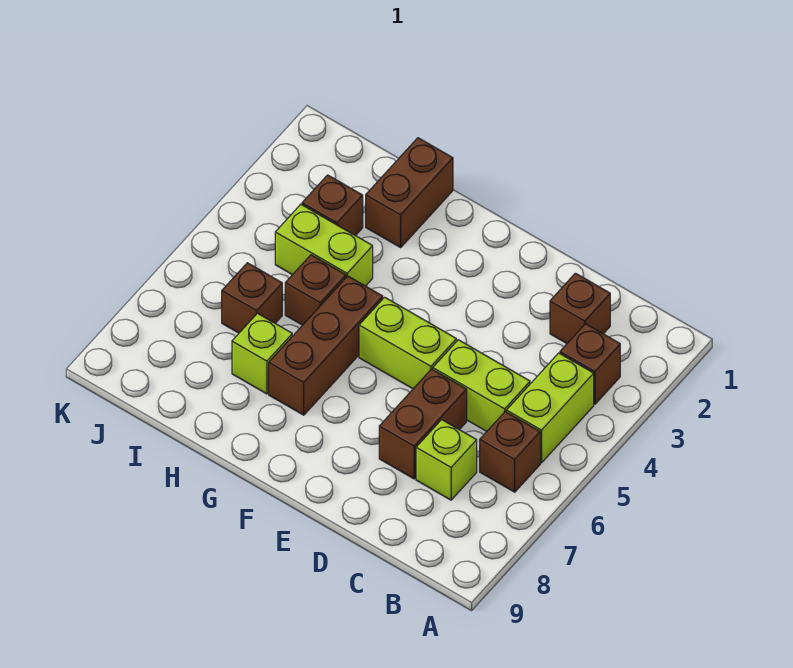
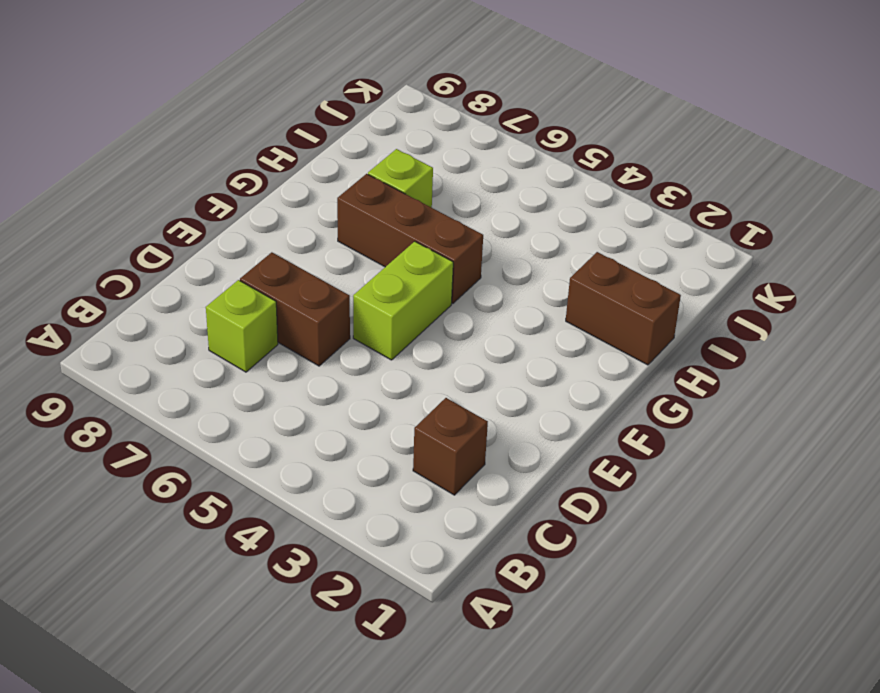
none -> brown brick B3 level 1
none -> lime brick B4:B5 level 1
none -> brown brick B6 level 1

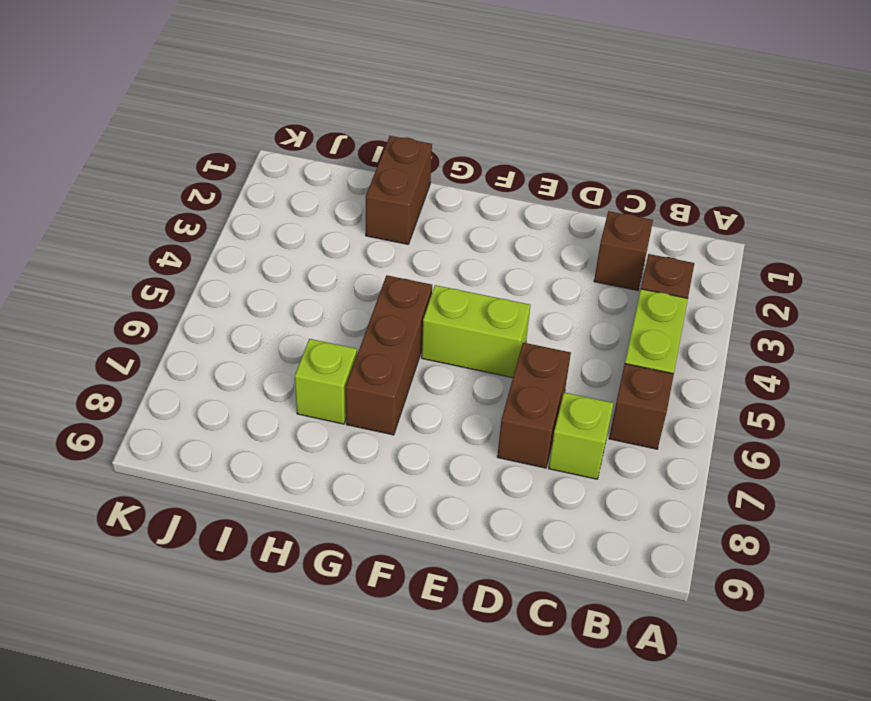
none -> lime brick C5:D5 level 1
none -> lime brick H4:I4 level 1
none -> brown brick H5 level 1

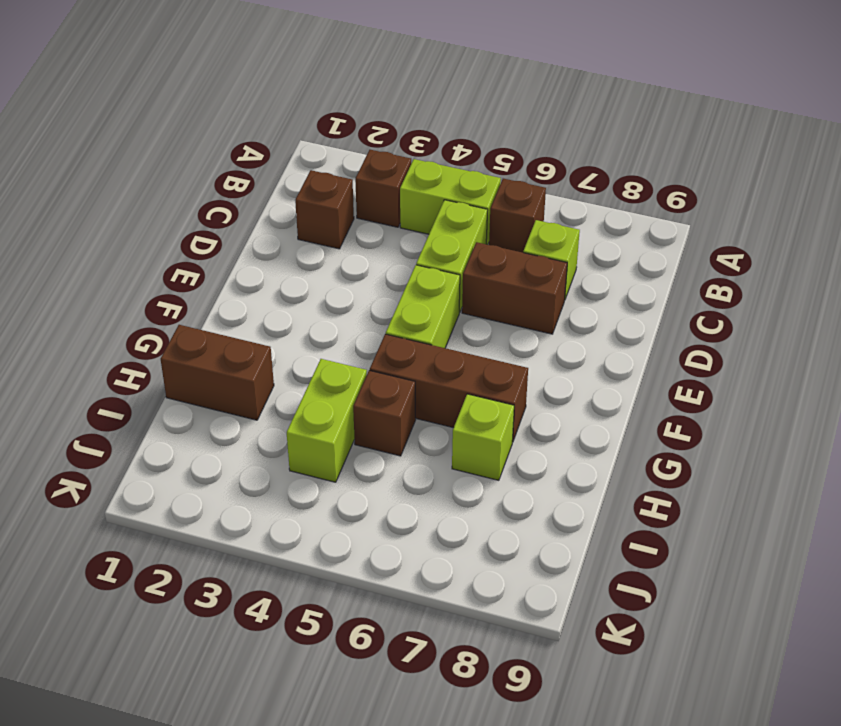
none -> brown brick I3 level 1
none -> brown brick I6 level 1

